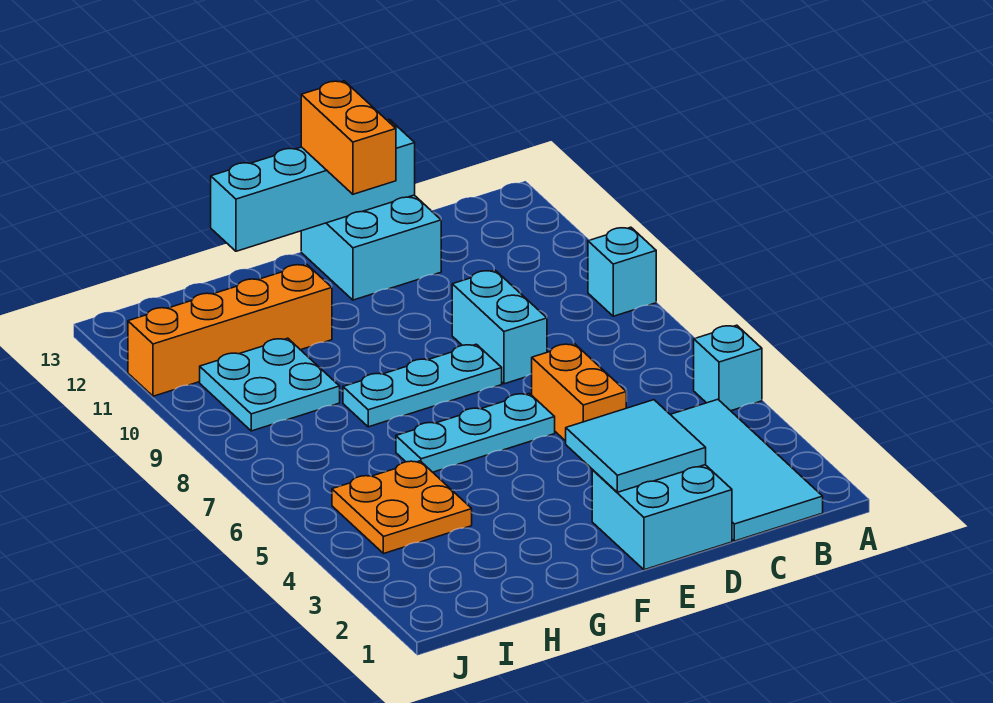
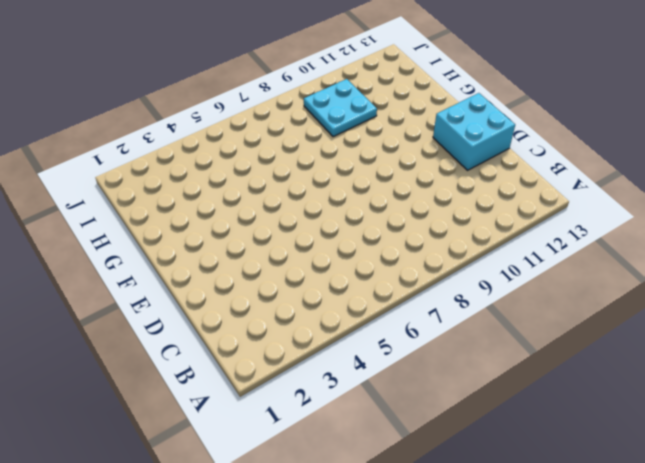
none -> cyan brick A5 level 1
none -> cyan brick A9 level 1
none -> cyan tile B1:C4 level 1

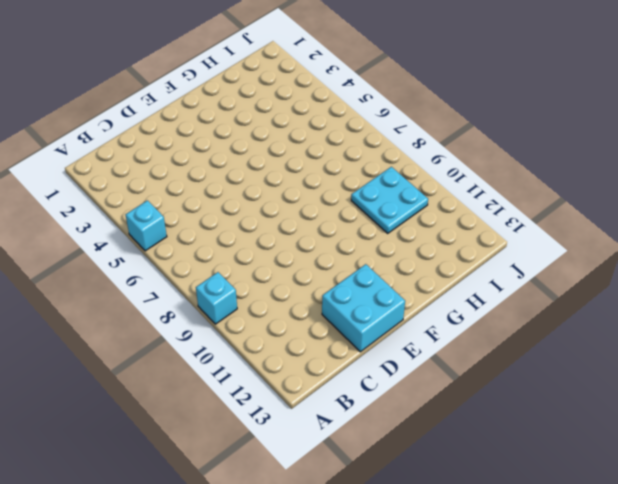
none -> cyan tile B1:C4 level 1
none -> cyan brick D1:E2 level 1
none -> orange brick D5:D6 level 1

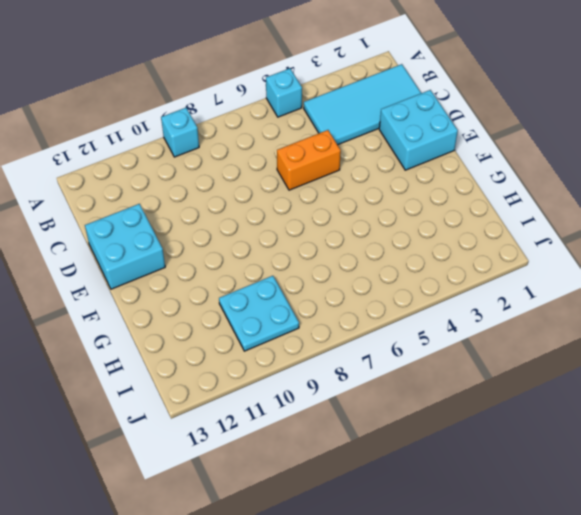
none -> cyan brick D8:D9 level 1
none -> cyan plate E6:G6 level 1
none -> cyan plate E8:G8 level 1

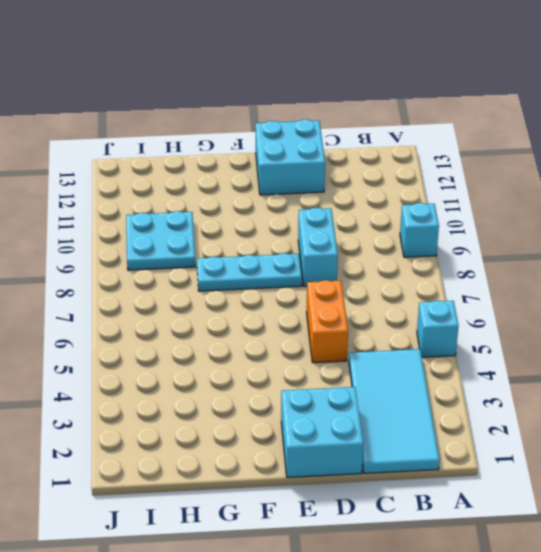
none -> cyan plate E6:G6 level 1
none -> orange brick G11:J11 level 1
none -> orange plate H4:I5 level 1

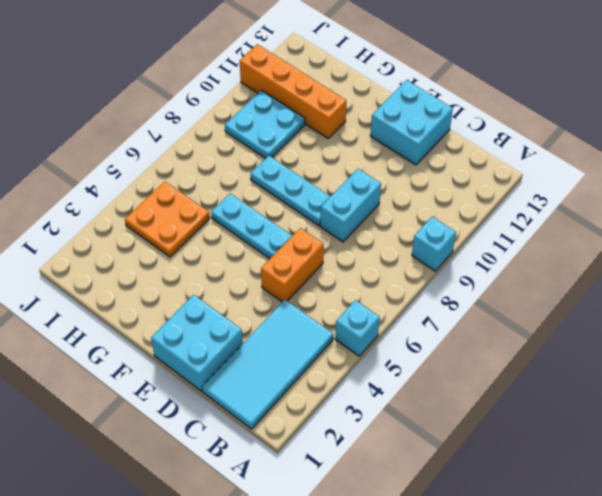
none -> cyan tile D2:E3 level 2
none -> cyan brick D13:G13 level 2
none -> orange brick E12:E13 level 3

